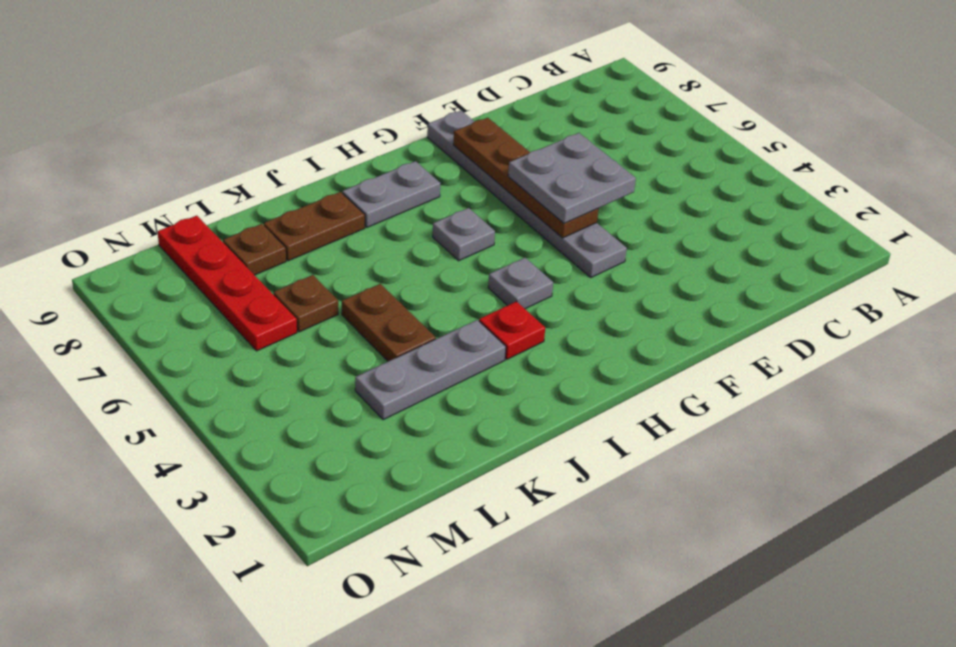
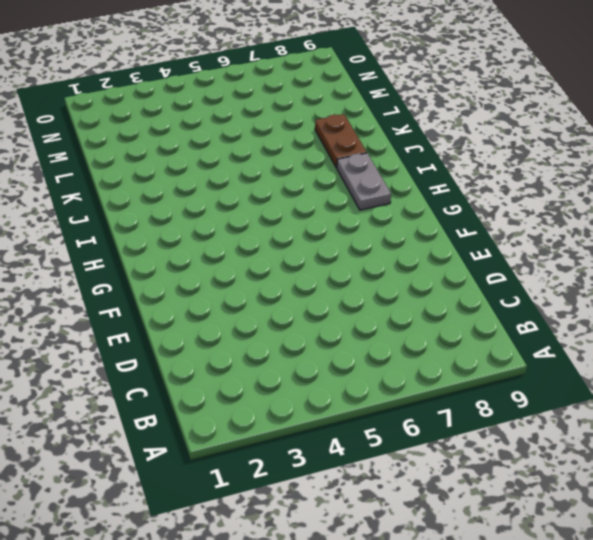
none -> grey plate F4:F9 level 1
none -> grey plate H4 level 1
none -> grey plate H6 level 1

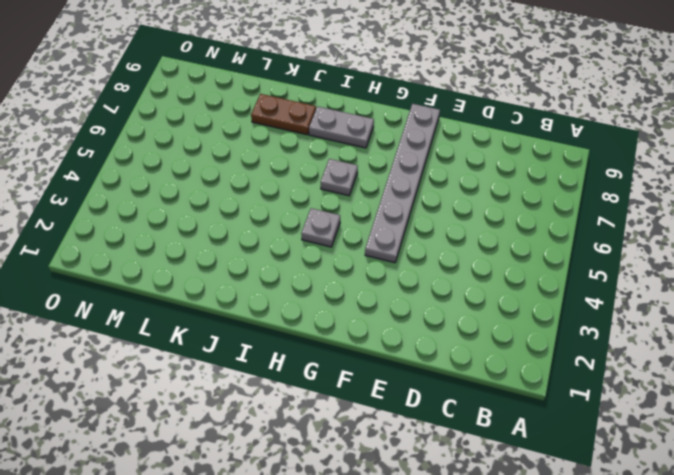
none -> red plate I3 level 1
none -> grey plate J3:L3 level 1
none -> brown plate K4:K5 level 1

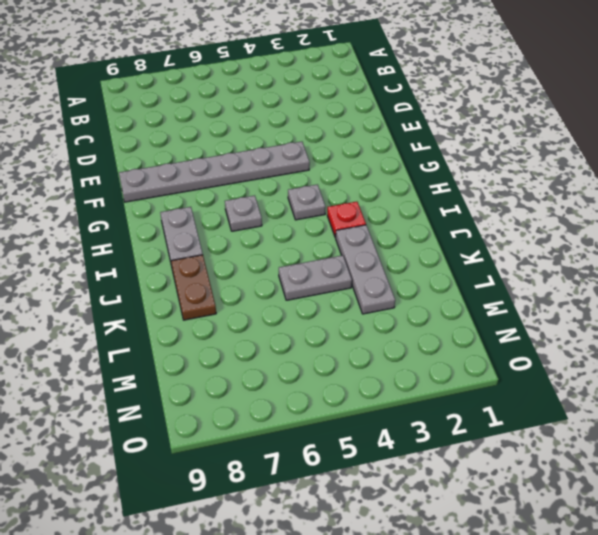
grey plate K4:K5 level 1 -> brown plate K4:K5 level 1
none -> brown plate L6 level 1
none -> brown plate L8 level 1
none -> red plate M6:M9 level 1

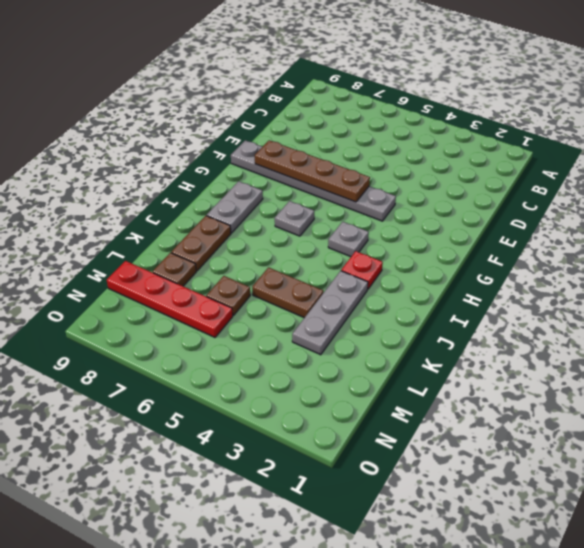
none -> grey plate E5:F6 level 3

